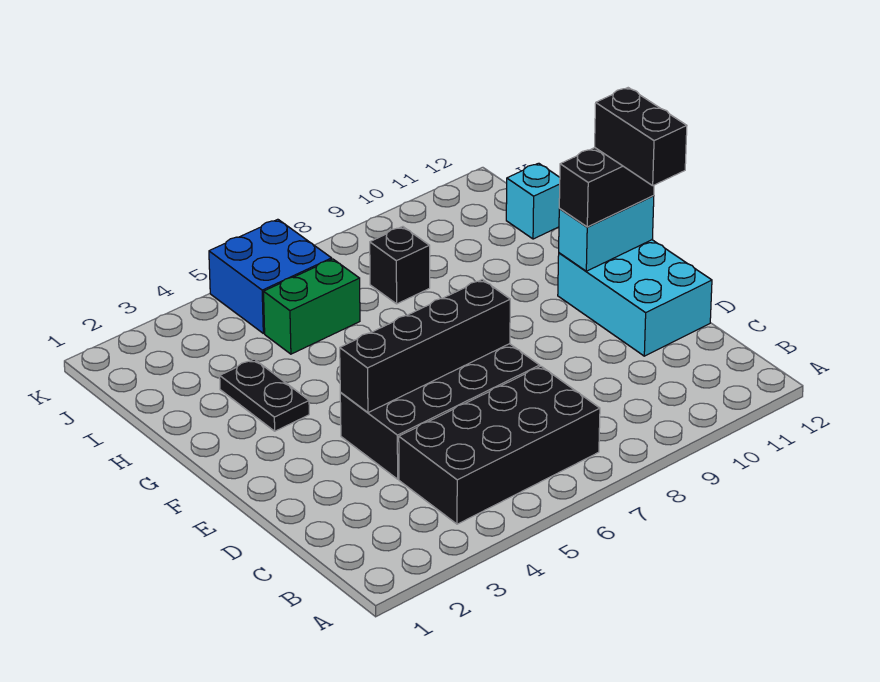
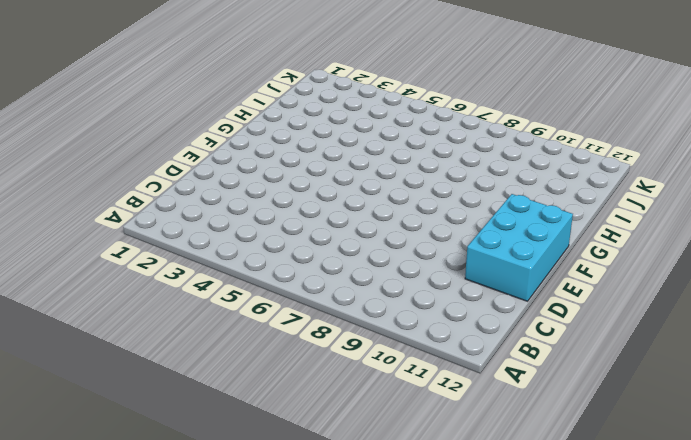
none -> black brick B4:C7 level 1
none -> black brick D4:E7 level 1
none -> black plate G3:H3 level 1

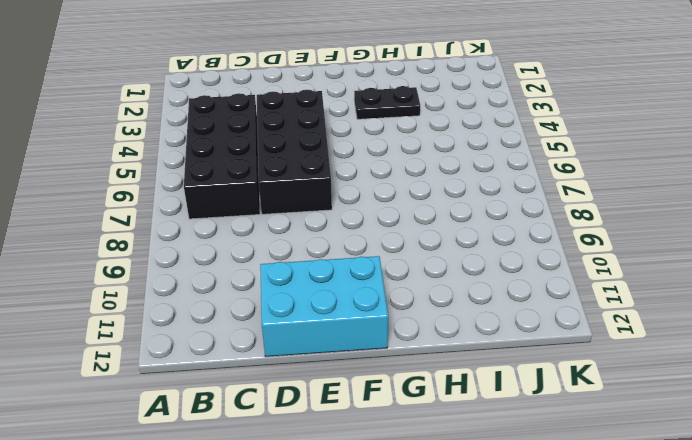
none -> green brick I5:I6 level 1
none -> black brick I8 level 1
none -> cyan brick I12 level 1

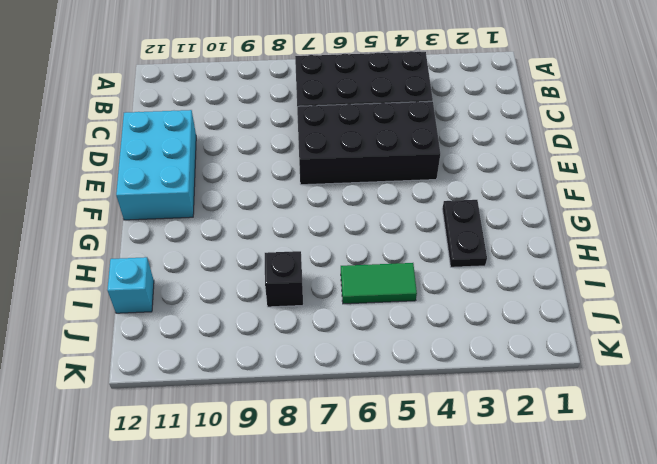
green tile I5:I6 level 1 -> green brick I5:I6 level 1
none -> blue brick J5:K6 level 1
none -> black brick E4:E7 level 2
none -> cyan brick F11:F12 level 2

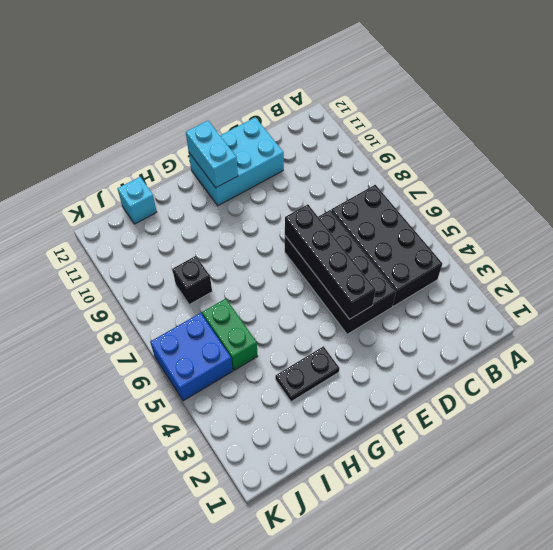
none -> black brick F11:F12 level 3
none -> black brick E12:F12 level 4

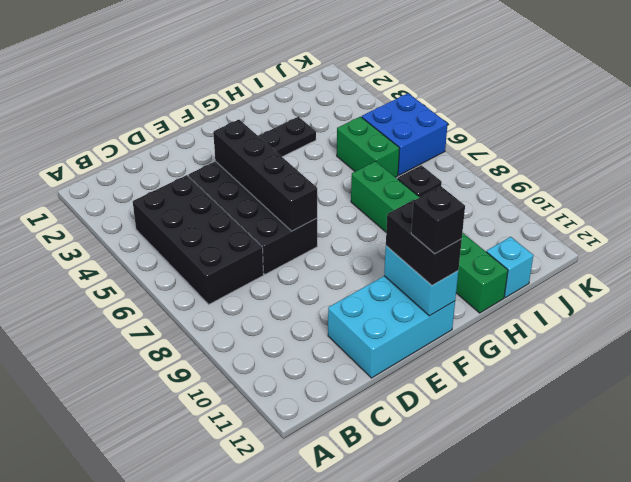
black brick F12 level 4 -> black brick E12:F12 level 4
green brick H7:H12 level 1 -> none

